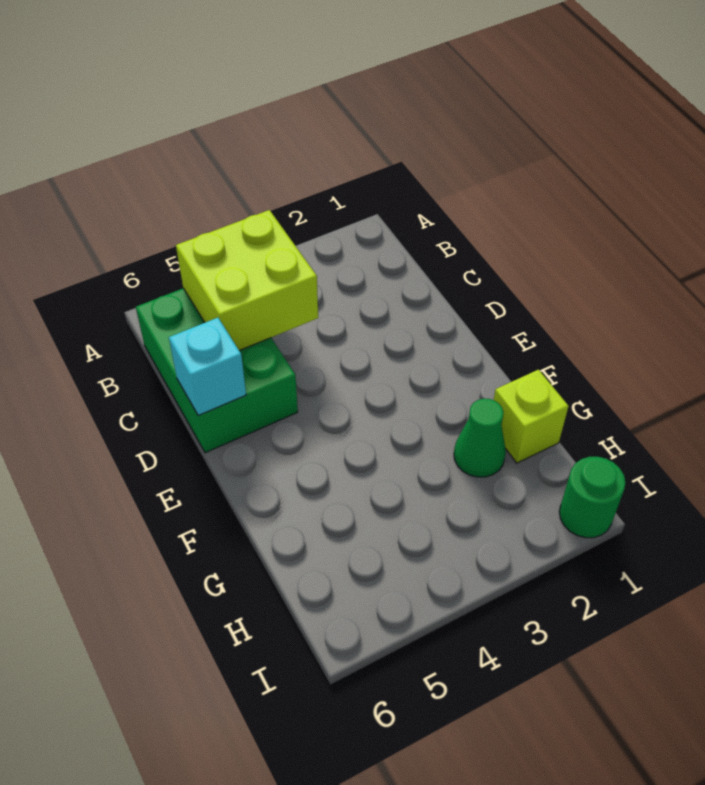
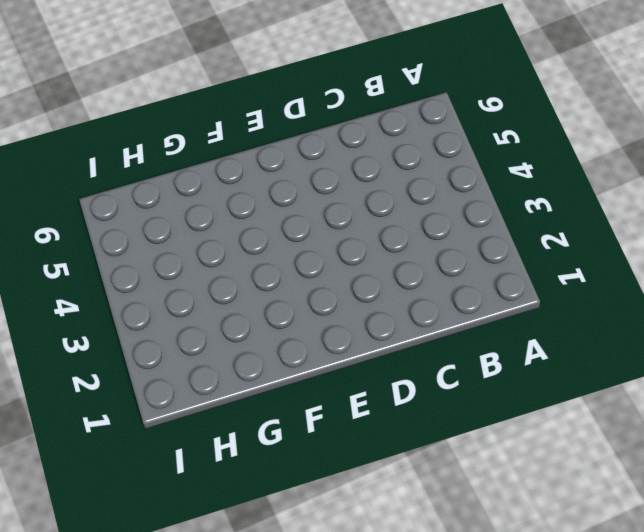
none -> green brick B5:D6 level 1
none -> lime brick G1 level 1

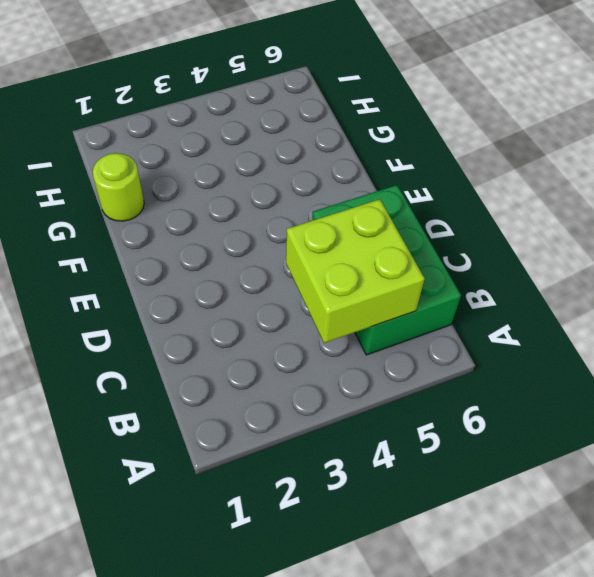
lime round brick G1 level 1 -> lime brick G1 level 1
none -> green cone G2 level 1
none -> green round brick I1 level 1

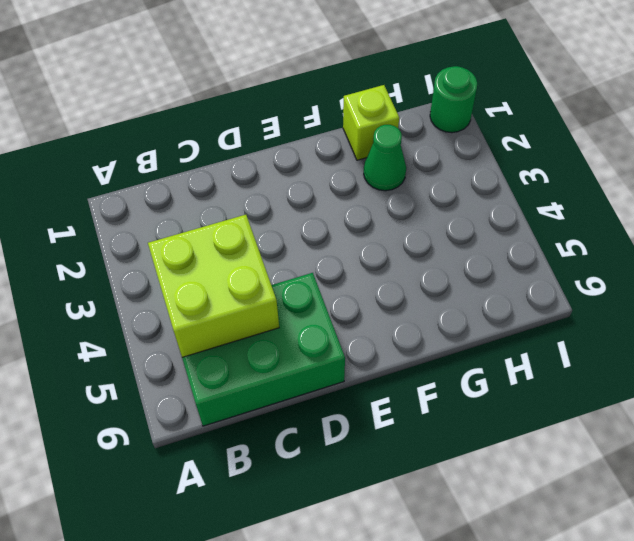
none -> cyan brick D6 level 2

